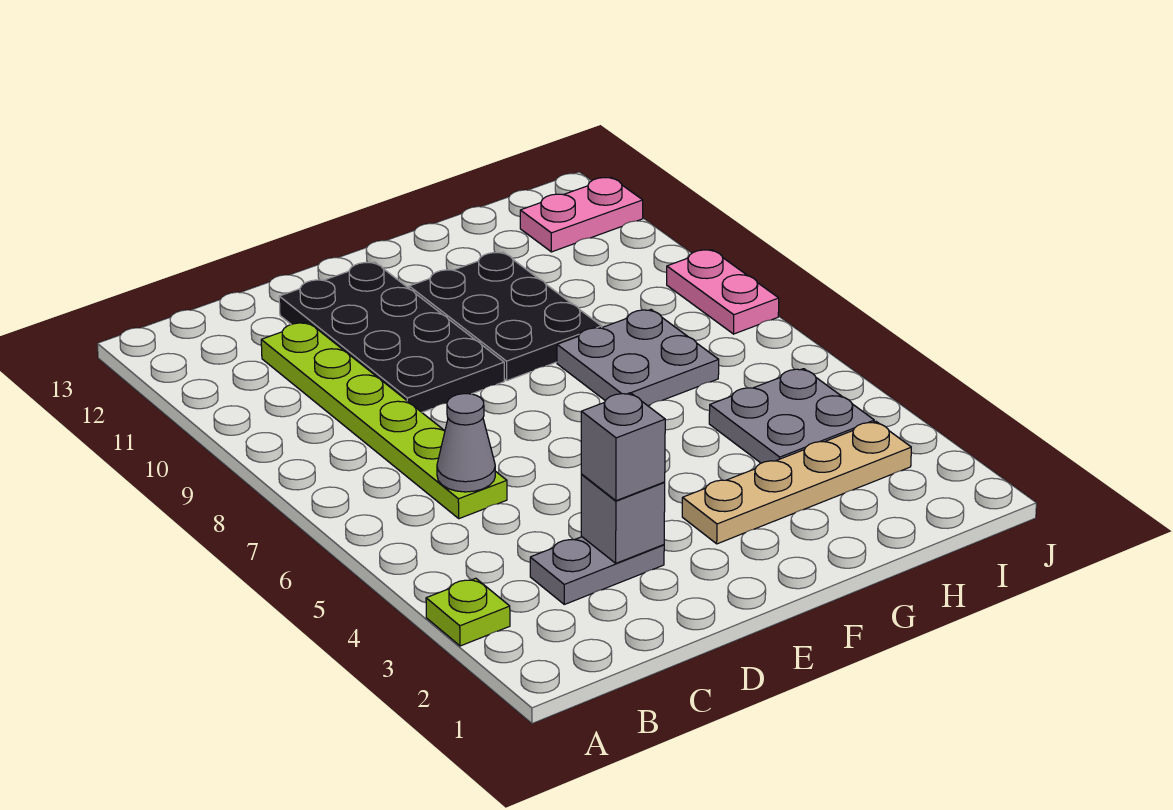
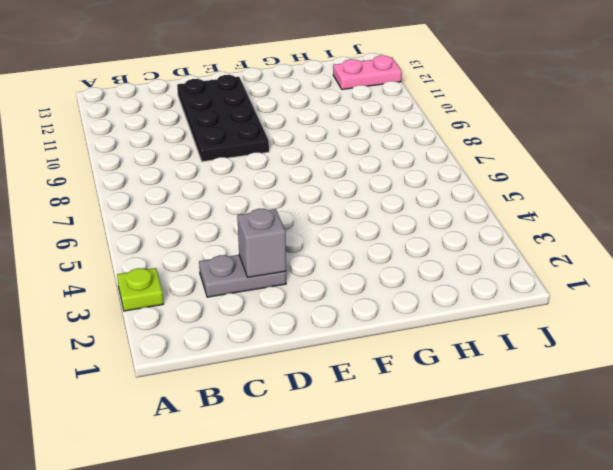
none -> lime plate C6:C11 level 1
none -> tan plate F3:I3 level 1
none -> black plate F9:G11 level 1

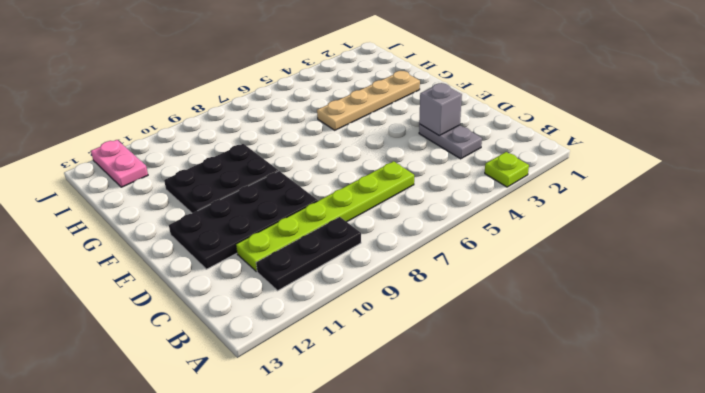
black plate B9:B11 level 1 -> none
tan plate G2:G5 level 1 -> tan plate F3:I3 level 1
none -> grey plate G7:H8 level 1
none -> grey plate H4:I5 level 1
none -> pink plate J8:J9 level 1

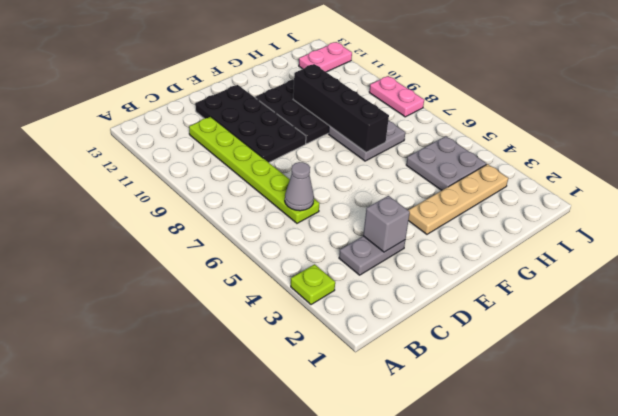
black brick G7:G10 level 2 -> none
none -> grey brick D3 level 3

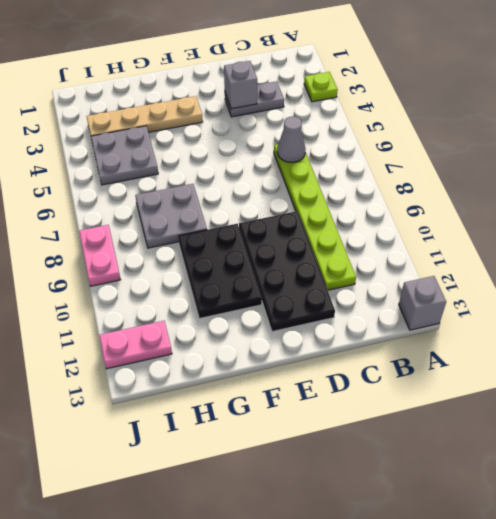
grey brick A13 level 1 -> grey brick D3 level 3

